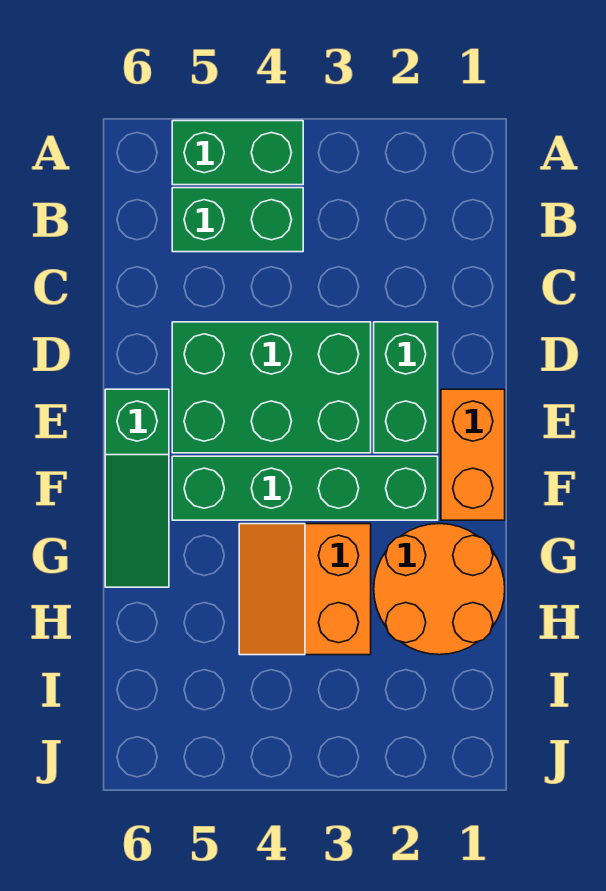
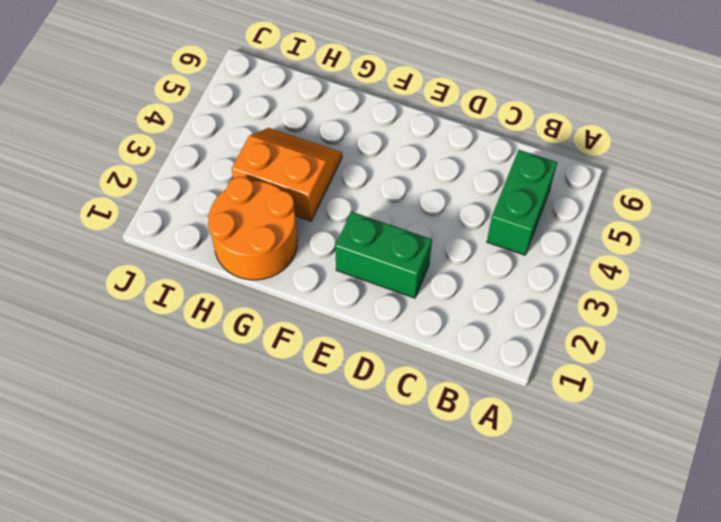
none -> green brick A4:A5 level 1
none -> green brick D3:E5 level 1

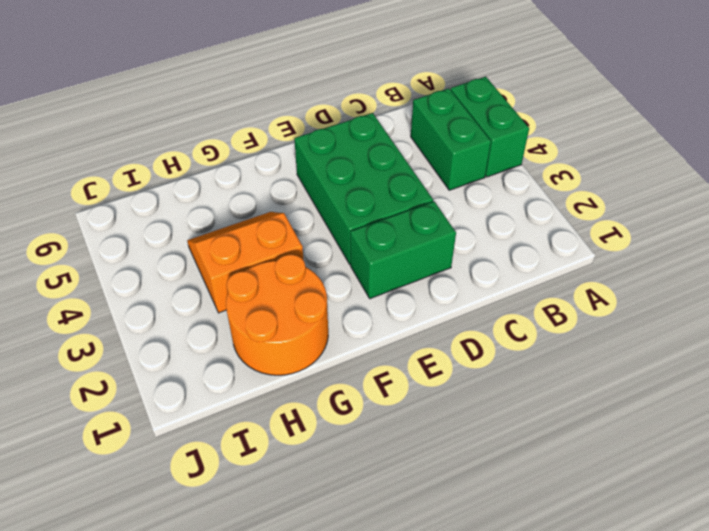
none -> orange brick E1:F1 level 1
none -> green slope E6:G6 level 1 top E

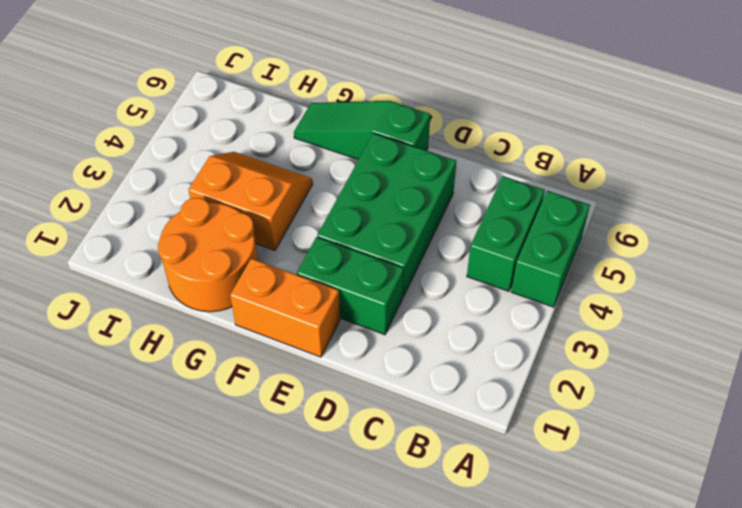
none -> green brick F2:F5 level 1

